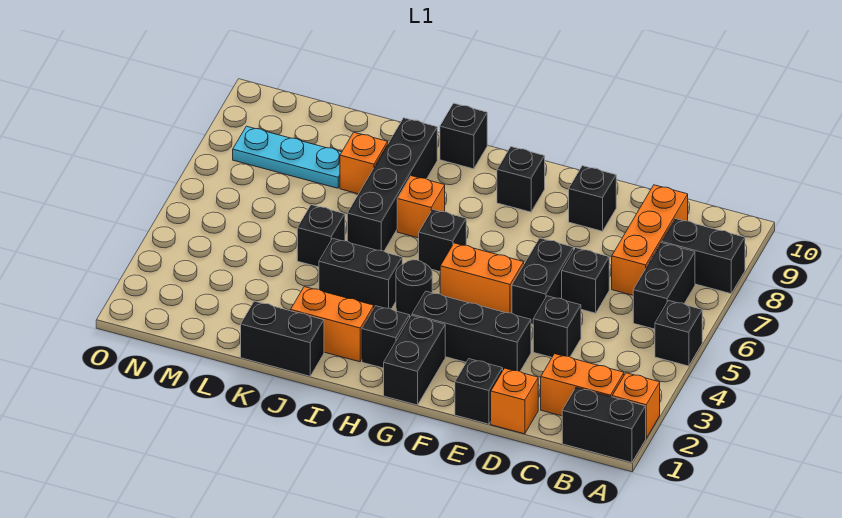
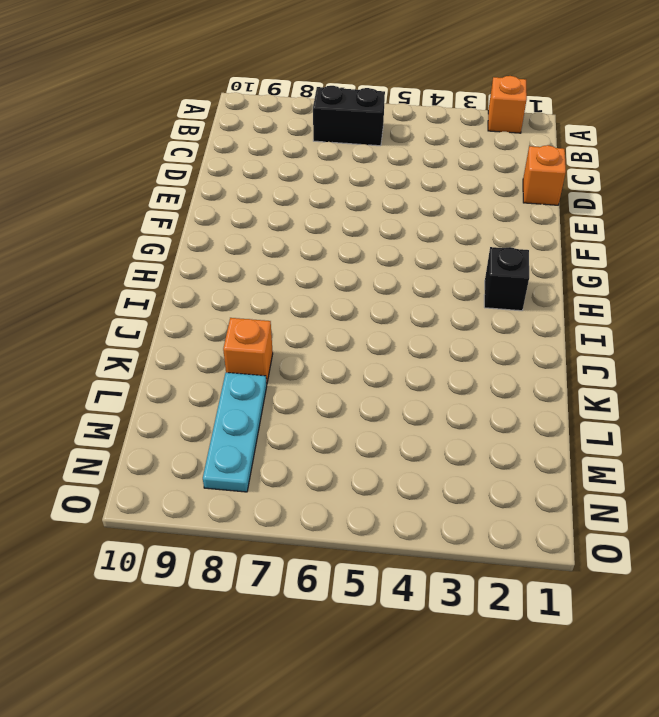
none -> black brick A1:B1 level 1
none -> black brick A5 level 1
none -> black brick A8:B8 level 1

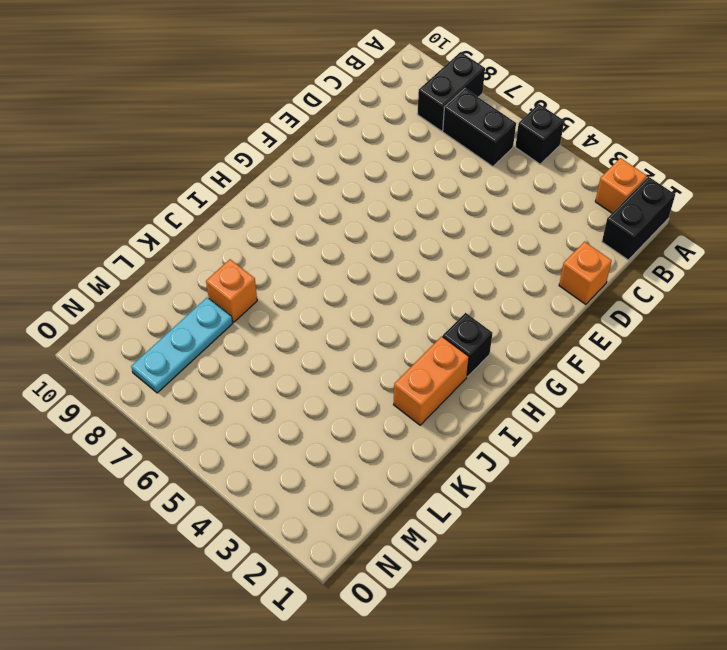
none -> orange brick B2:C2 level 1
none -> orange brick C7:C9 level 1
none -> black brick D4 level 1

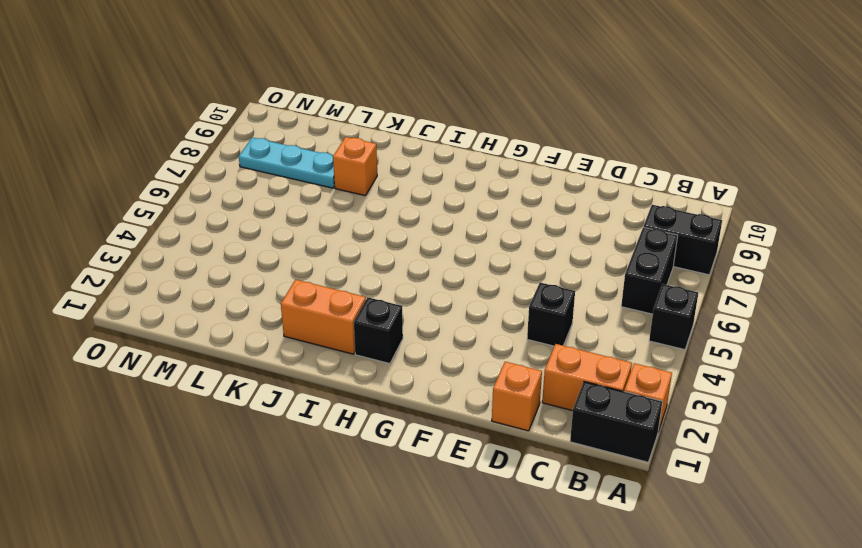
none -> orange brick C7:C9 level 1
none -> black brick D6 level 1
none -> black brick E1 level 1

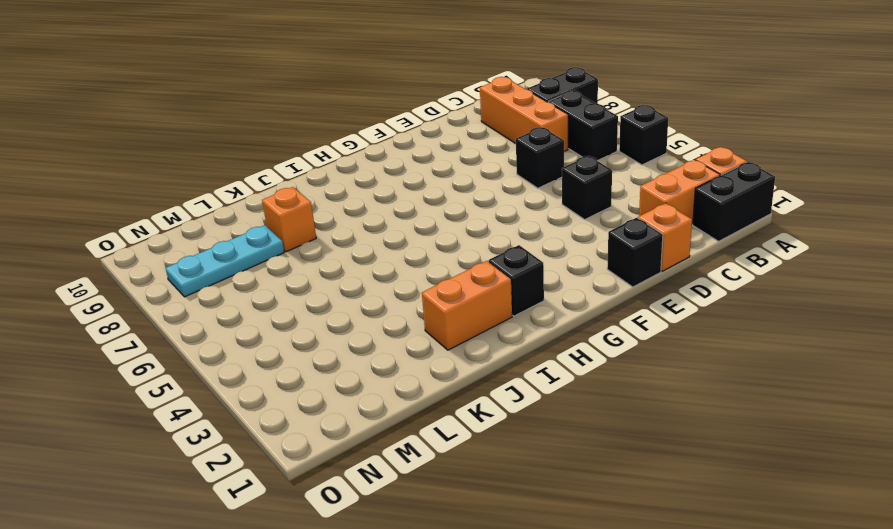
none -> black brick E3:G3 level 1
none -> black brick E5:E6 level 1
none -> black brick E9 level 1

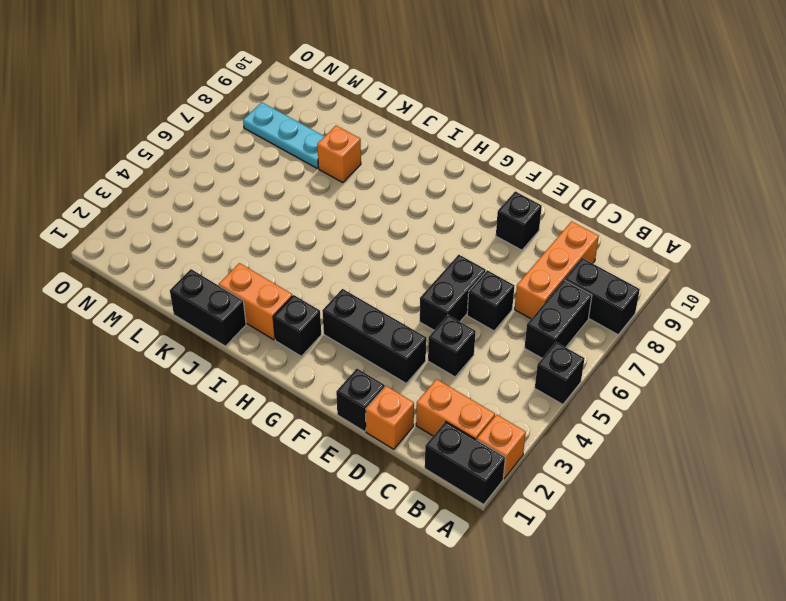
none -> orange brick F5:G5 level 1
none -> black brick G1:G2 level 1
none -> black brick G9 level 1

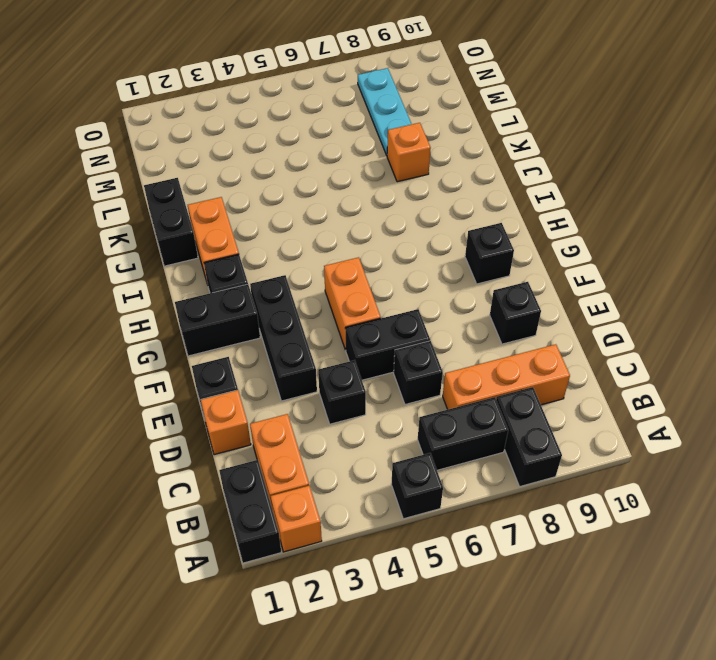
none -> black round brick H4 level 1
none -> black brick H6 level 1
none -> black brick I4:J4 level 1

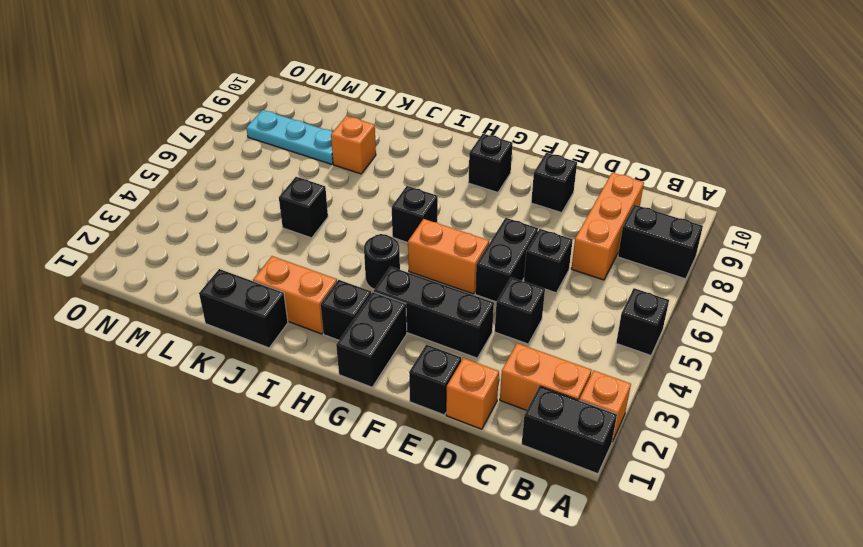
none -> black brick B6:B7 level 1
none -> black brick I4:J4 level 1
none -> orange brick I7 level 1

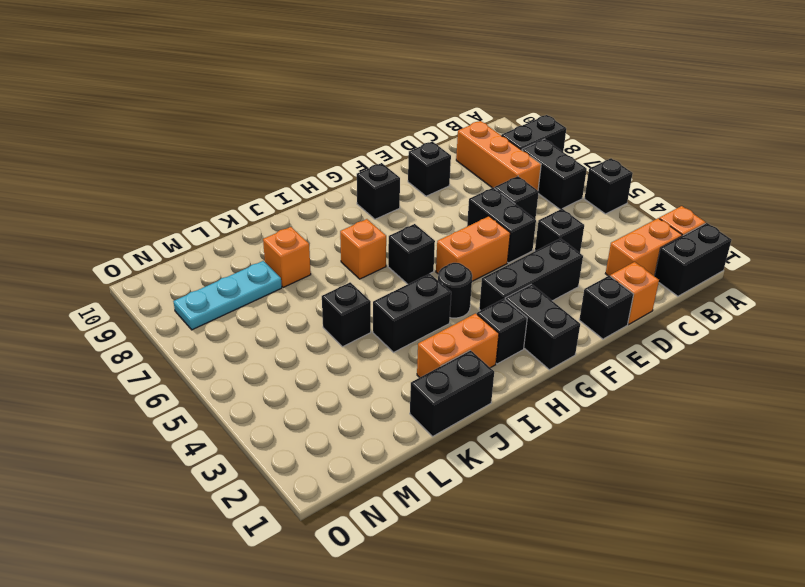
none -> black brick I10 level 1
none -> black brick J6:J9 level 1

